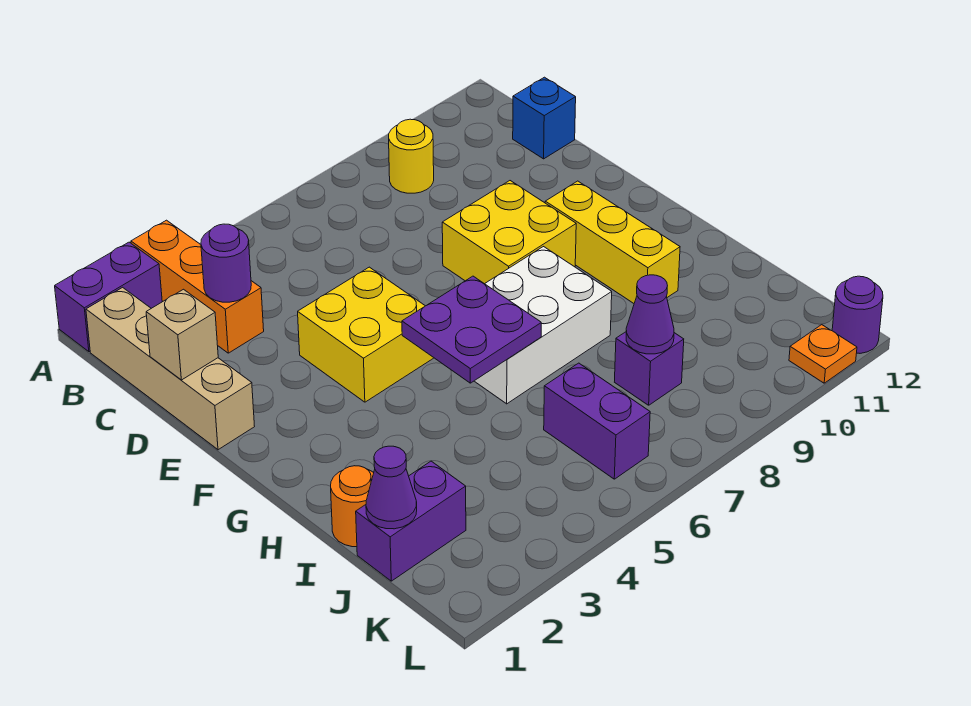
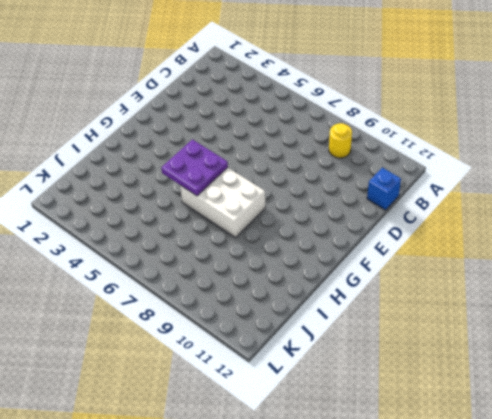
none -> purple brick A1:A2 level 1
none -> orange brick A3:C3 level 1
none -> tan brick B1:E1 level 1

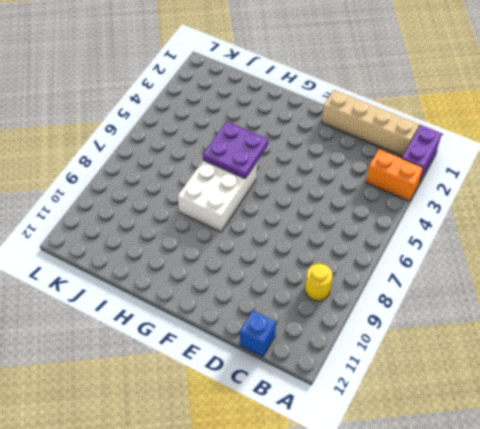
orange brick A3:B3 level 1 -> orange brick A3:C3 level 1
none -> yellow brick E4:F5 level 1
none -> yellow brick E8:F9 level 1
none -> yellow brick F10:H10 level 1

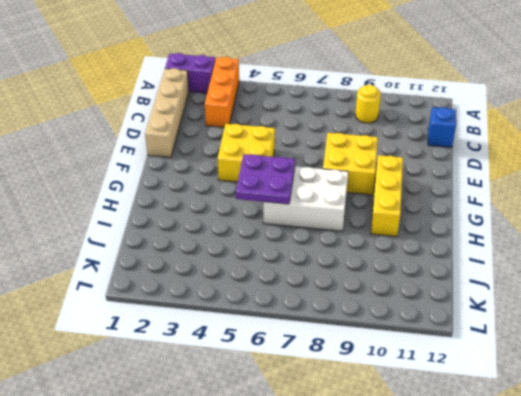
none -> orange round brick I1 level 1
none -> purple brick J1:J2 level 1
none -> purple brick J6:K6 level 1

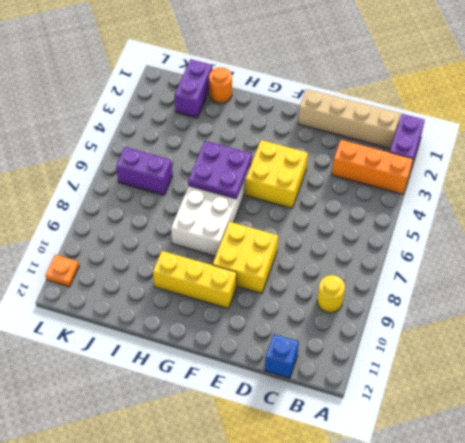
none -> purple brick J8 level 1
none -> purple round brick L12 level 1
none -> purple round brick C3 level 2

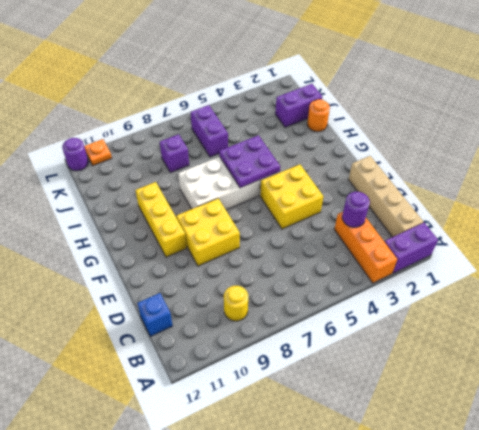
none -> tan brick D1 level 2
none -> purple cone J1 level 2
none -> purple cone J8 level 2

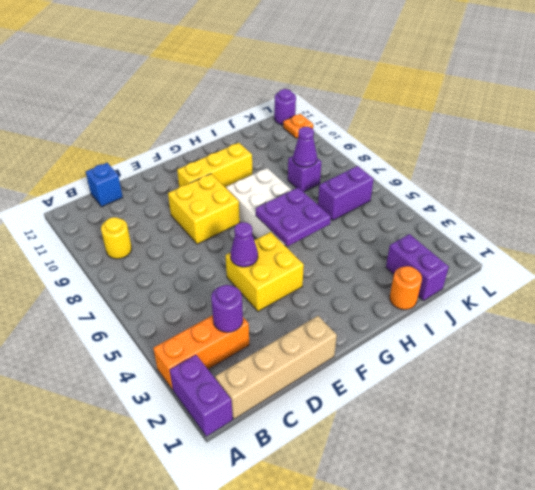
purple cone E5 level 2 -> purple cone J1 level 2
none -> tan brick D1 level 2

